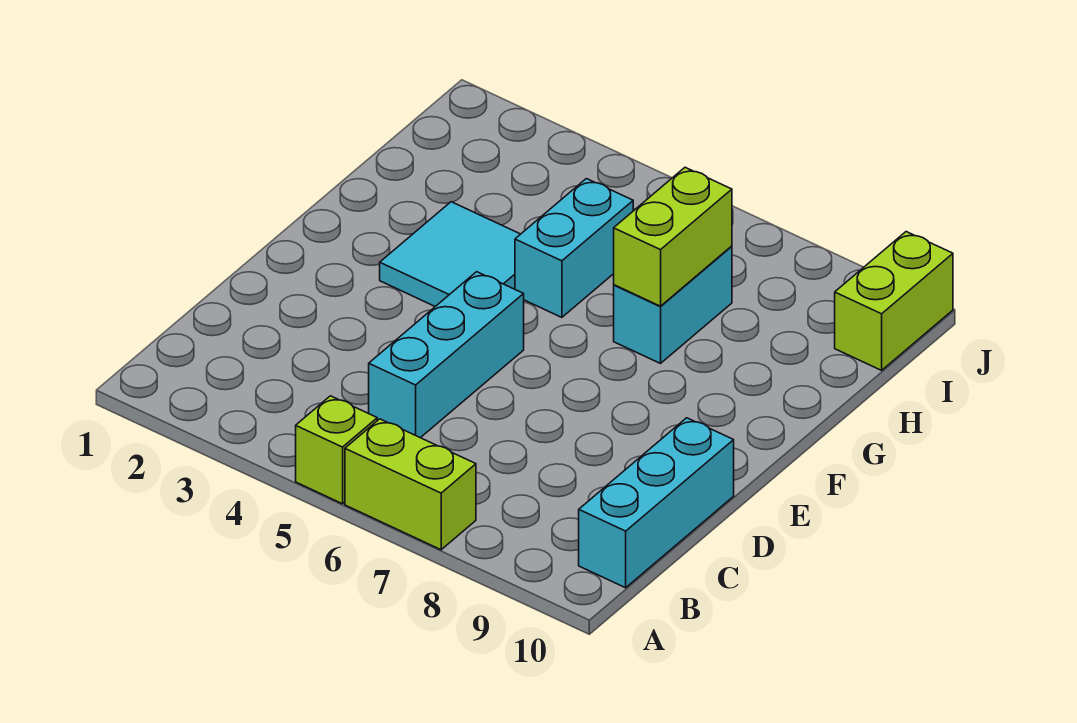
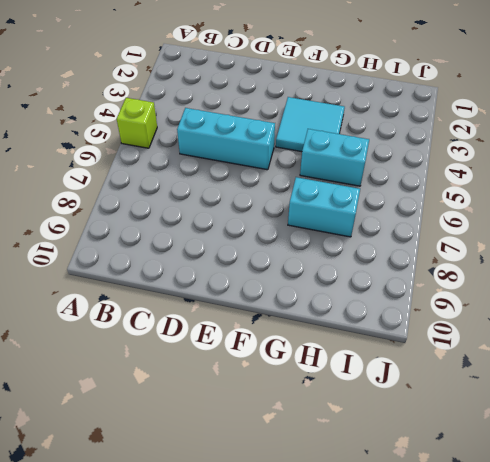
none -> lime brick A6:A7 level 1
none -> cyan brick B10:D10 level 1

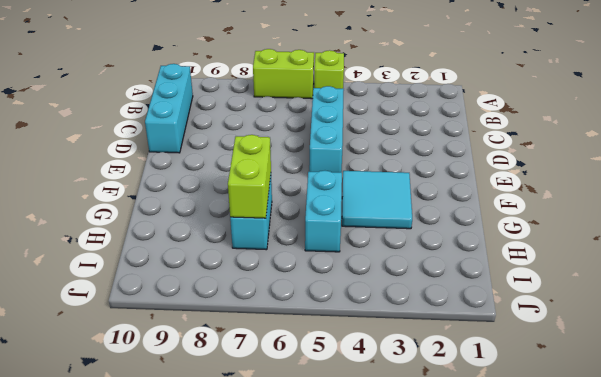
none -> lime brick I10:J10 level 1

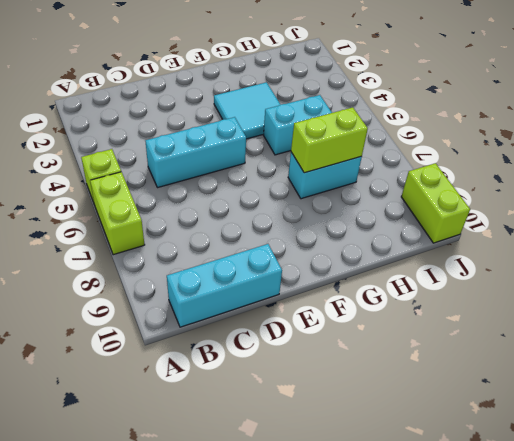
lime brick J9:J10 level 1 -> lime brick I10:J10 level 1

